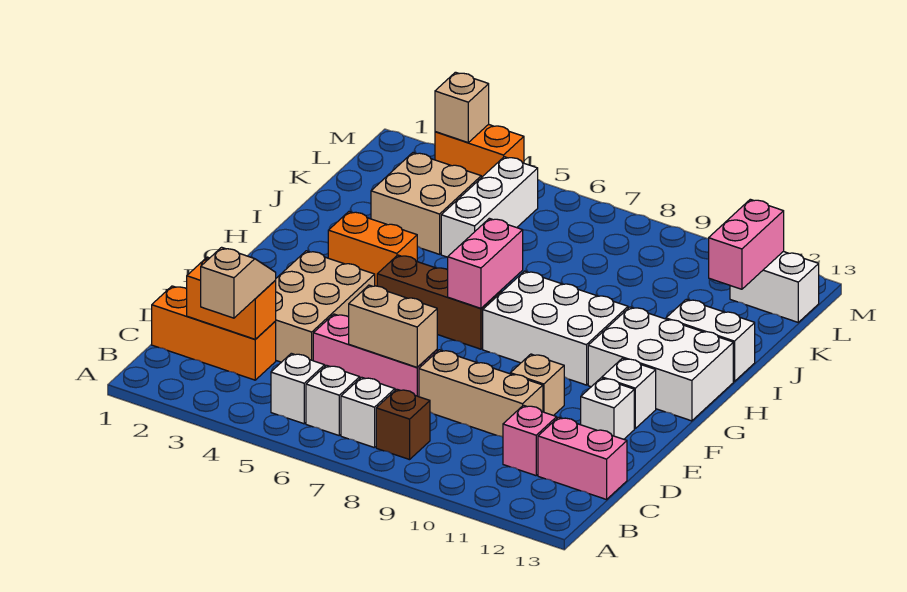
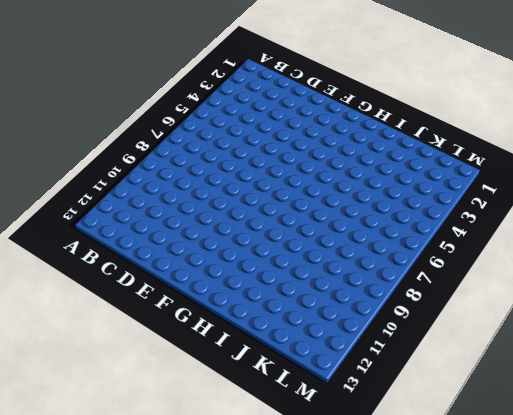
none -> white brick B5 level 1
none -> white brick B6 level 1
none -> white brick B7 level 1

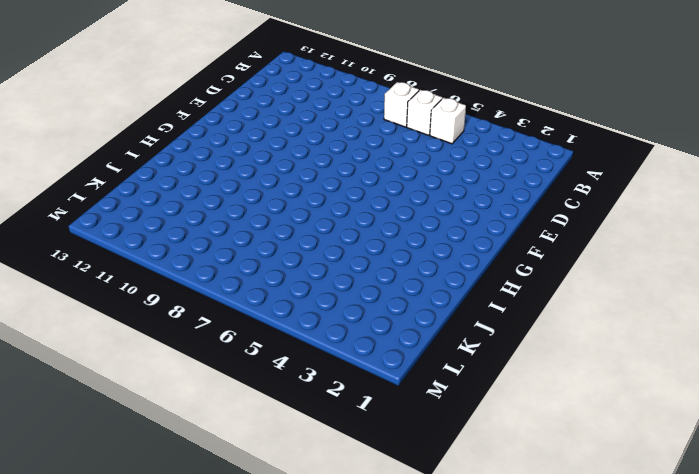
none -> brown brick B8 level 1
none -> orange brick C1:C3 level 1
none -> pink brick C11 level 1

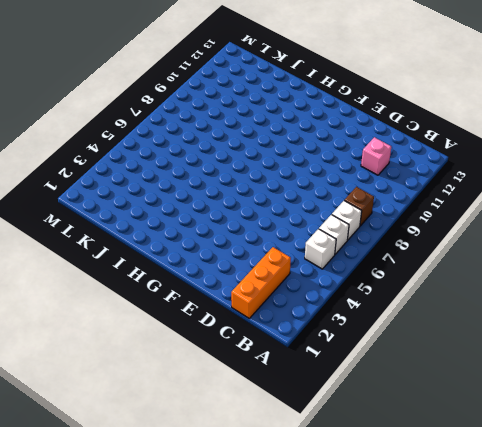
none -> pink brick C12:C13 level 1
none -> tan brick D3:F4 level 1
none -> pink brick D5:D7 level 1

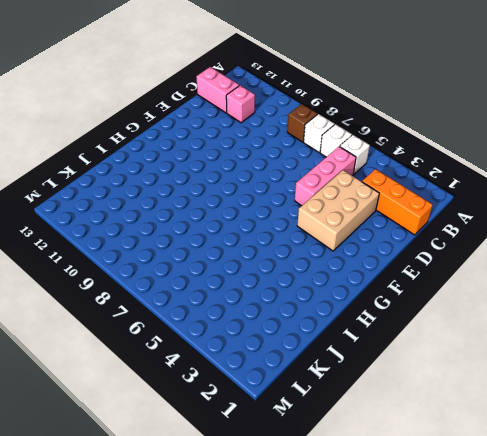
pink brick C5:E5 level 1 -> pink brick D5:D7 level 1
none -> tan brick D8:D10 level 1
none -> tan brick E10 level 1
none -> white brick E12 level 1

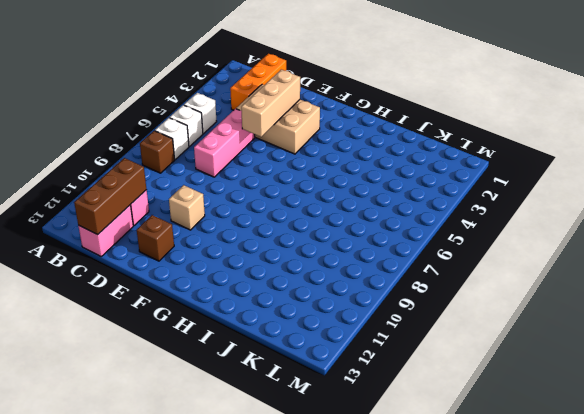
brown brick C11:C13 level 2 -> brown brick G5:G7 level 1
tan brick E3:E5 level 2 -> tan brick D8:D10 level 1
brown brick E12 level 1 -> white brick E12 level 1
none -> white brick F12 level 1
none -> white brick G8:H10 level 1
none -> white brick G11:H13 level 1

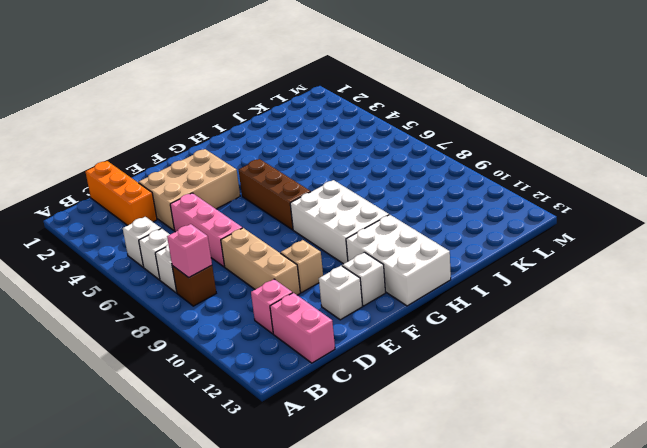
pink brick B8 level 2 -> none
none -> orange brick H3:H4 level 1
none -> white brick I12:I13 level 1
none -> tan brick J3:K4 level 1

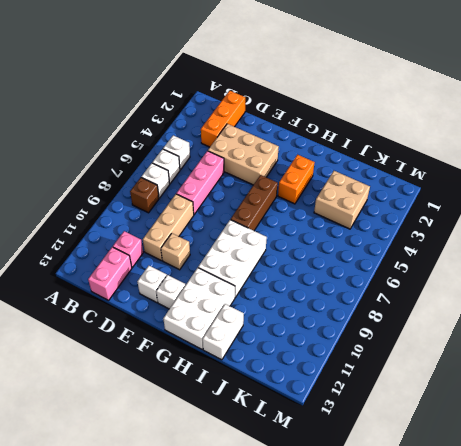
none -> white brick J5:L5 level 1
none -> white brick L12:L13 level 1
none -> orange brick M3:M4 level 1

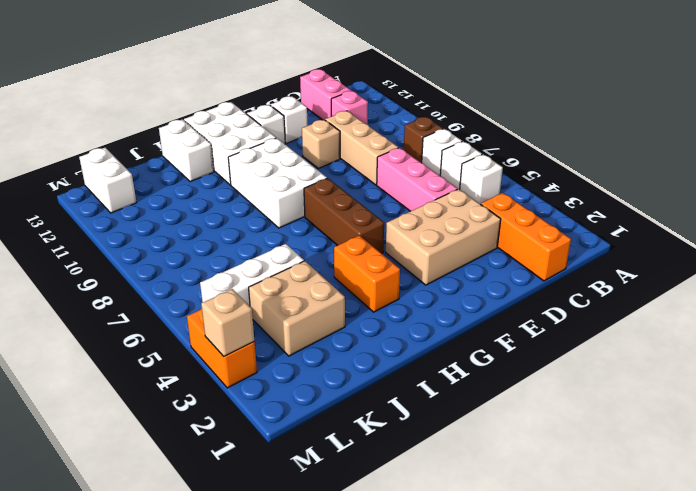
none -> orange brick C2:C3 level 2
none -> tan brick D6:D7 level 2
none -> pink brick G7:H7 level 2

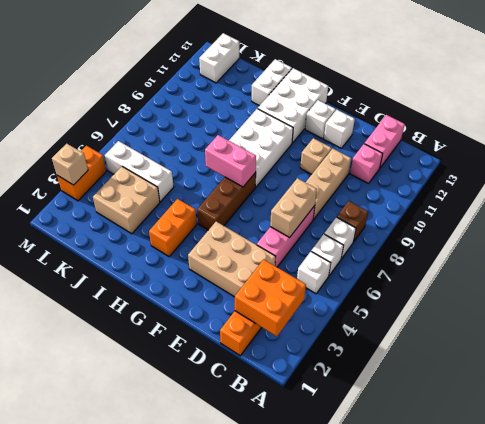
orange brick B2:C3 level 2 -> orange brick C2:C3 level 2
none -> pink brick K12:L12 level 2
none -> tan slope B3:C3 level 3 top B

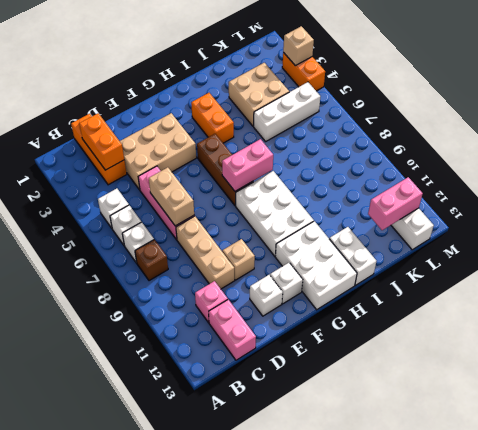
none -> tan slope B3:C3 level 3 top B

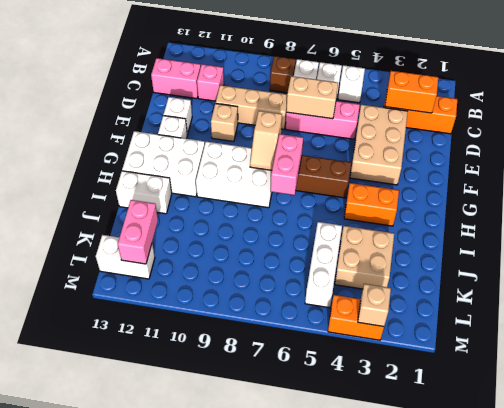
tan slope F8:G8 level 2 top F -> tan slope B3:C3 level 3 top B

